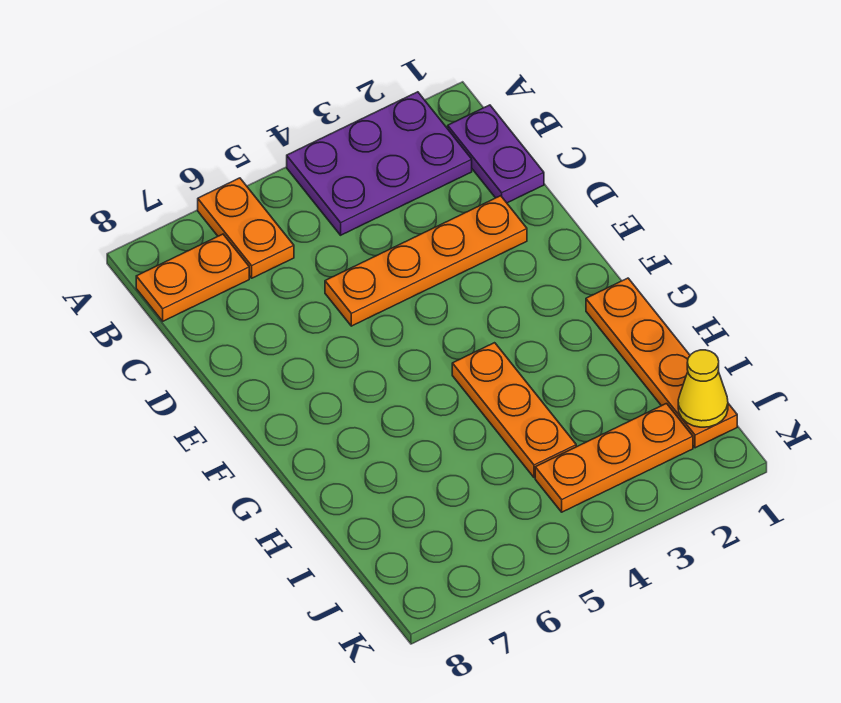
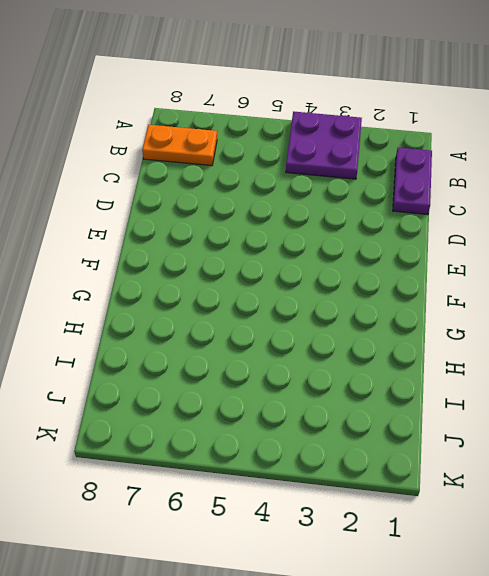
purple plate A3:B4 level 1 -> purple plate A2:B4 level 1
none -> orange plate A6:B6 level 1
none -> orange plate D2:D5 level 1

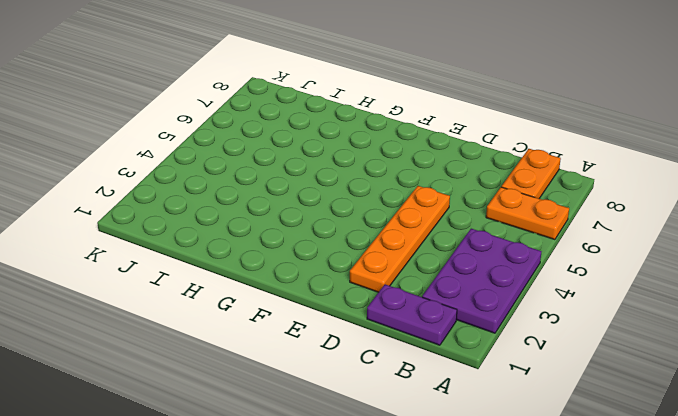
none -> orange plate G1:J1 level 1
none -> orange plate G4:I4 level 1

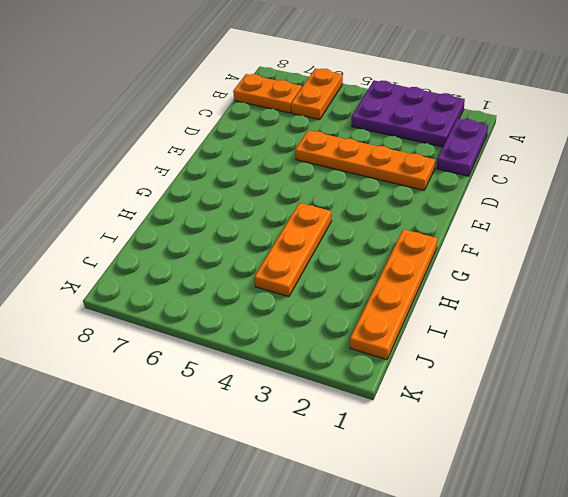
none -> orange plate J2:J4 level 1
none -> yellow cone J1 level 2

